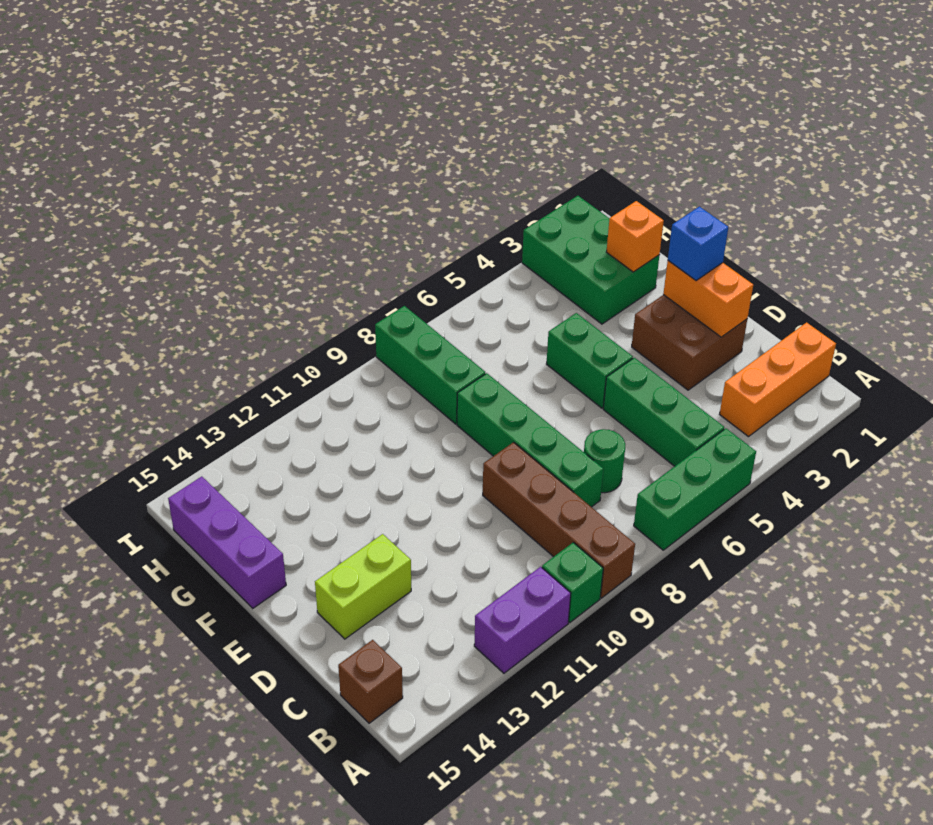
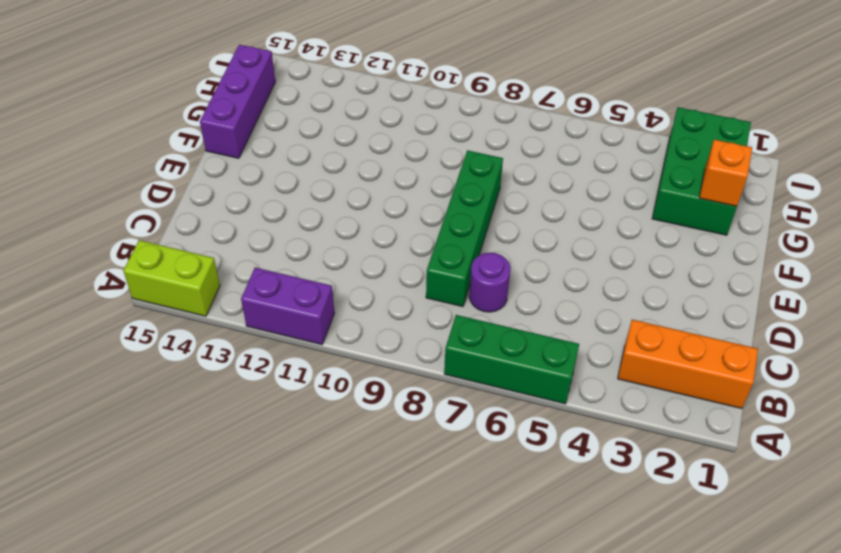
lime brick A14:A15 level 1 -> lime brick D13:D14 level 1
purple round brick C7 level 1 -> green round brick C7 level 1
none -> brown brick A9:D9 level 1
none -> green brick A10 level 1
none -> green brick B5:D5 level 1

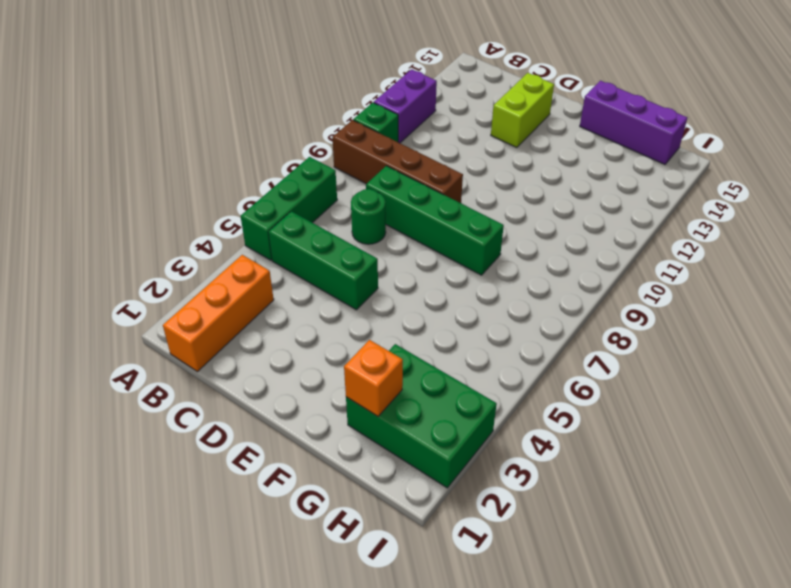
none -> brown brick B15 level 1
none -> brown brick D2:E3 level 1
none -> green brick E5:F5 level 1

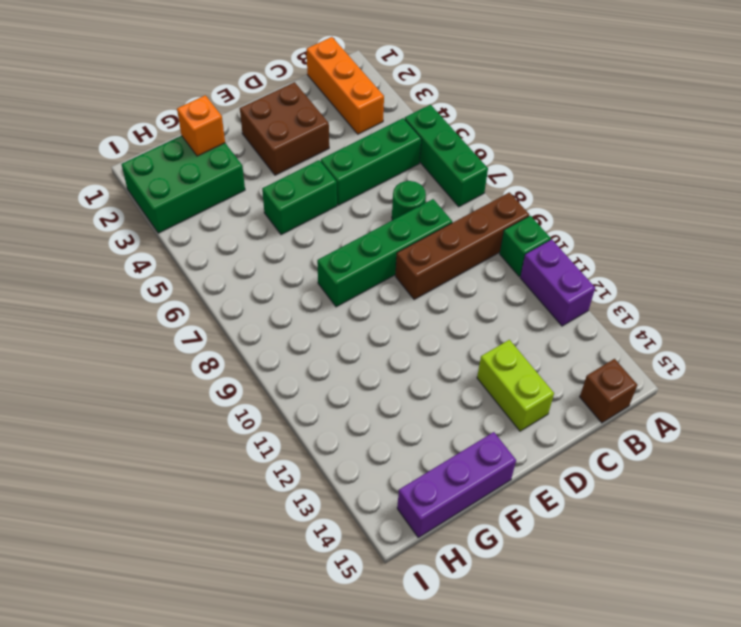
none -> green brick G8:I8 level 1
none -> orange brick D2:E2 level 2
none -> blue brick E2 level 3

